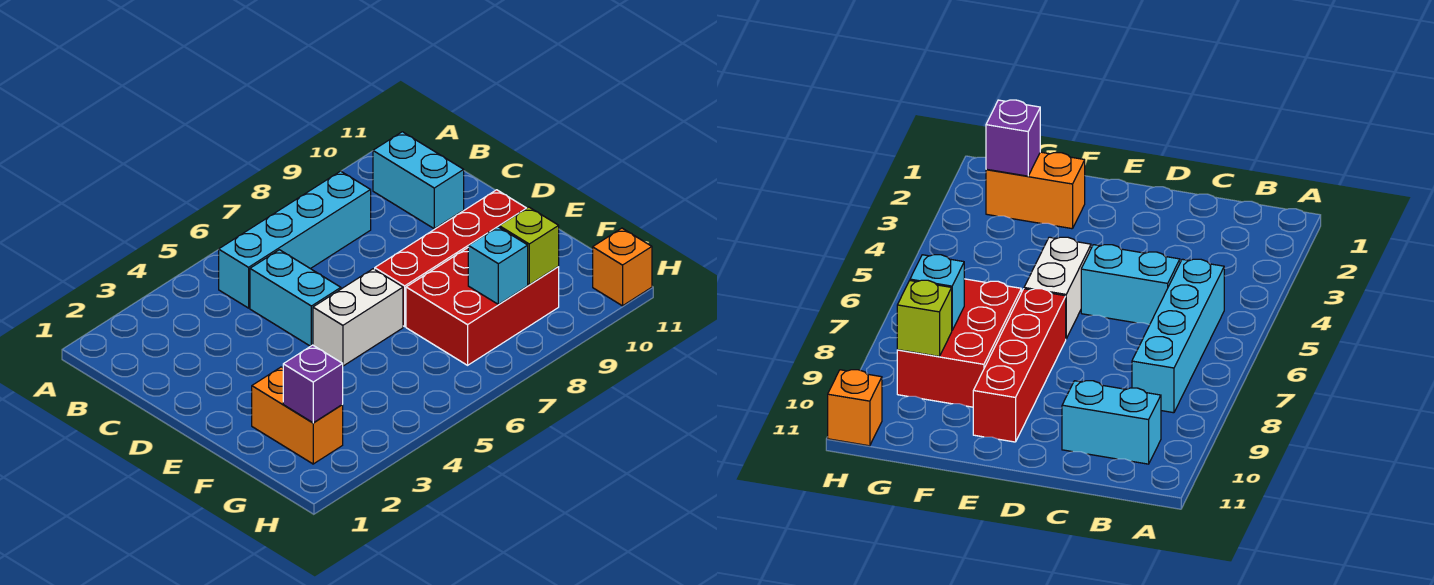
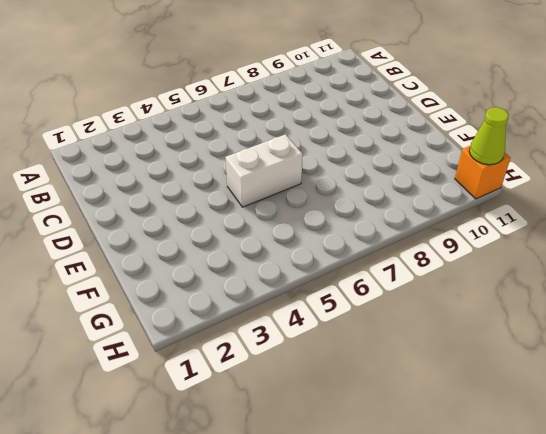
lime cone H11 level 2 -> none
none -> cyan brick B5:B8 level 1
none -> cyan brick B10:C10 level 1

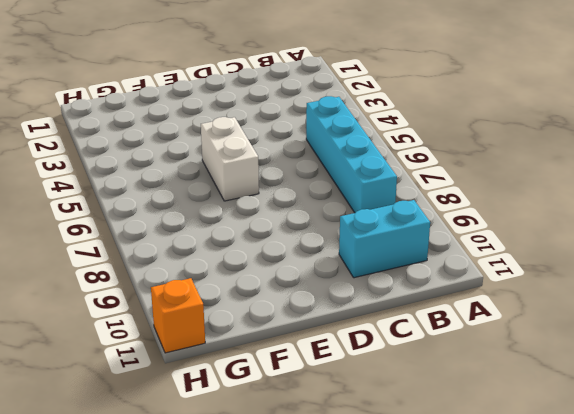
none -> cyan brick C5:D5 level 1
none -> red brick E7:E10 level 1

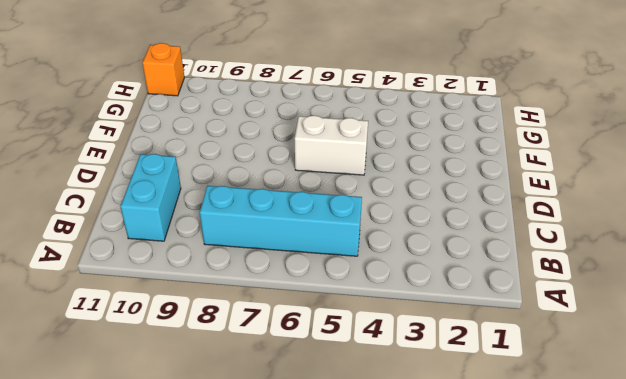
none -> cyan brick C5:D5 level 1
none -> red brick E7:E10 level 1

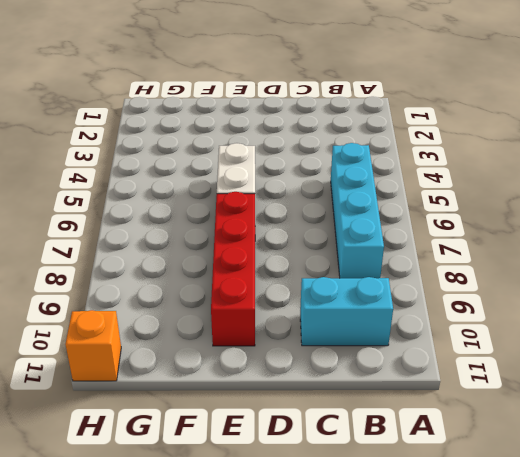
none -> cyan brick C5:D5 level 1
none -> orange brick F2:G2 level 1

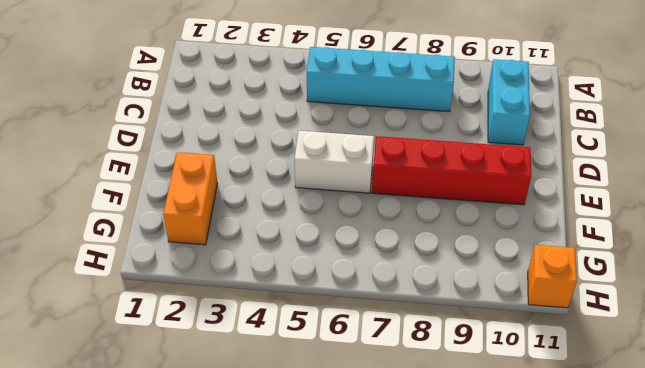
none -> cyan brick C5:D5 level 1
none -> red brick F7:G9 level 1

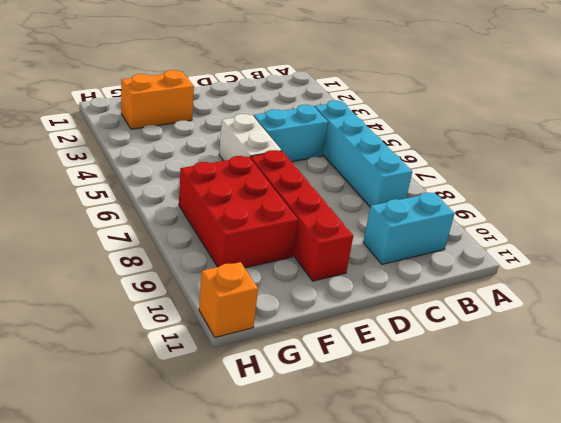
none -> purple brick G2 level 2
none -> cyan brick G8 level 2

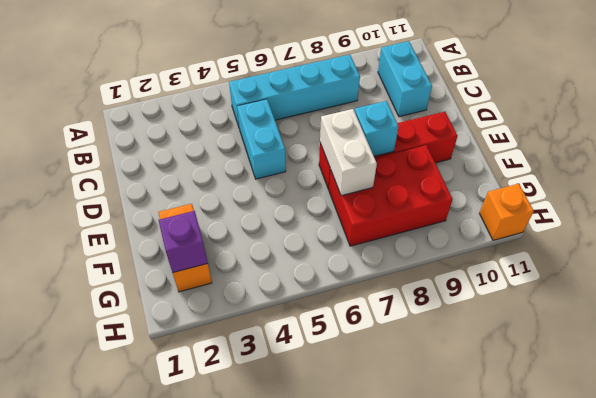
white brick E7:F7 level 2 -> white brick E5:E6 level 1
cyan brick E8 level 2 -> cyan brick G8 level 2
none -> lime brick G9 level 2

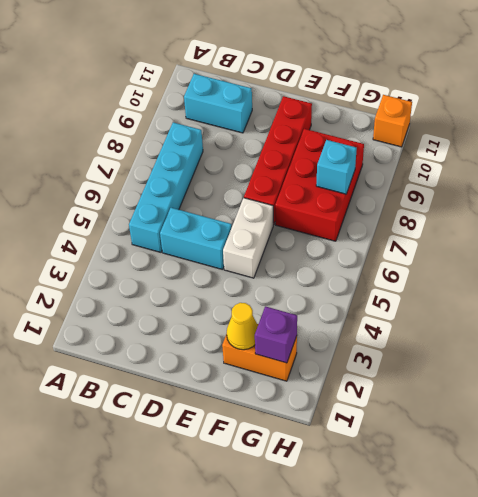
yellow cone F2 level 2 -> none
none -> lime brick G9 level 2

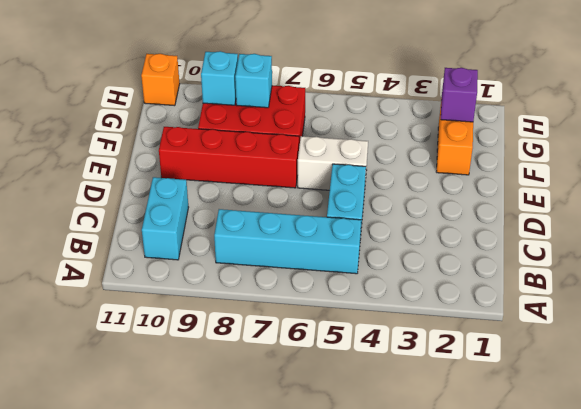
cyan brick G9 level 2 -> lime brick G9 level 2

